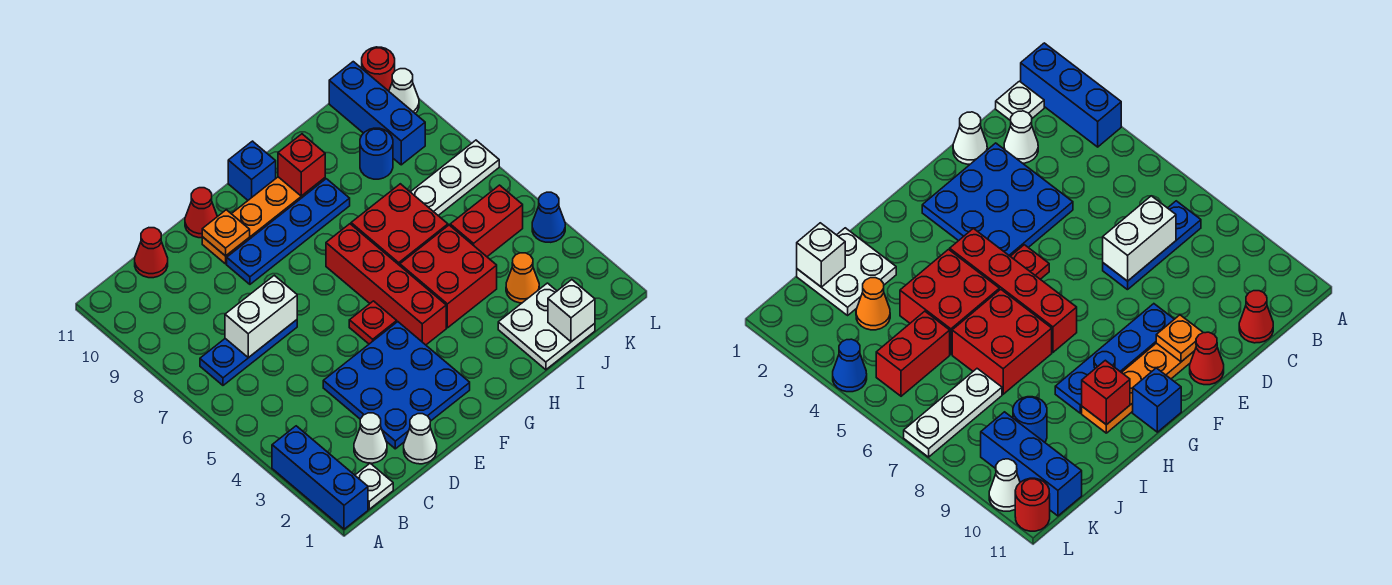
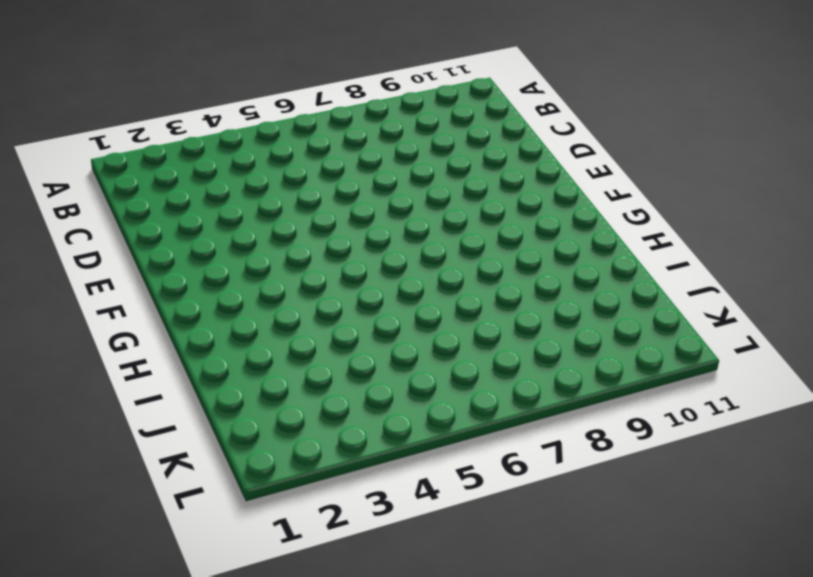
none -> blue brick A1:A3 level 1
none -> white plate B1 level 1
none -> blue plate B7:D7 level 1

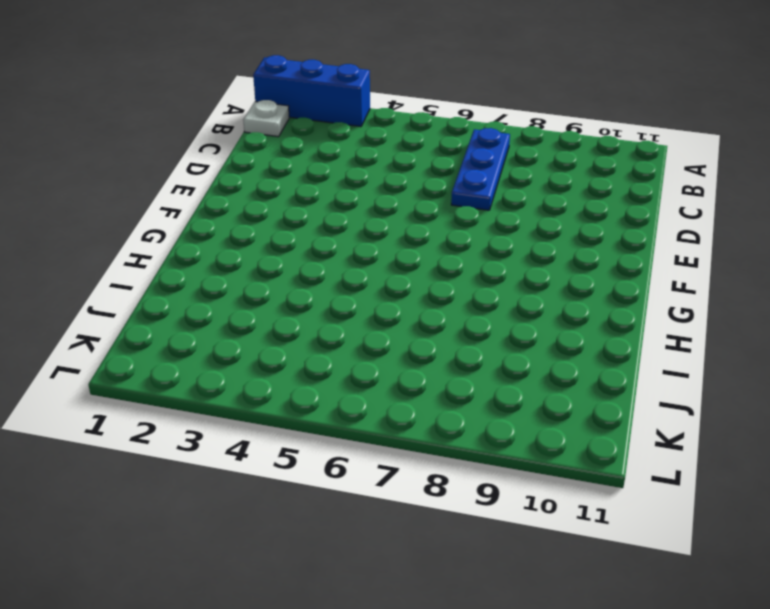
none -> white cone C2 level 1
none -> red cone C11 level 1
none -> white cone D1 level 1

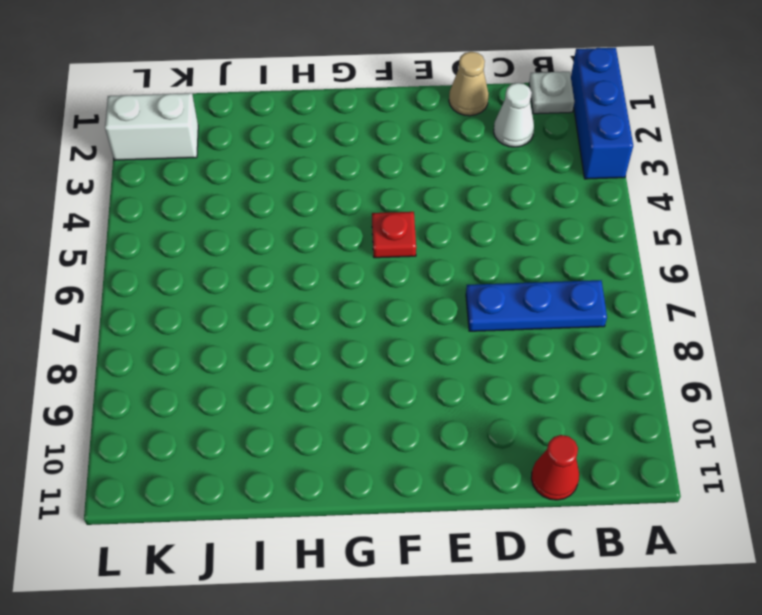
tan cone D1 level 1 -> white cone D1 level 1
white brick K2:L2 level 1 -> white brick C7:D7 level 2
none -> blue plate D2:F4 level 1
none -> blue plate E9:H9 level 1
none -> orange plate E10:H10 level 1

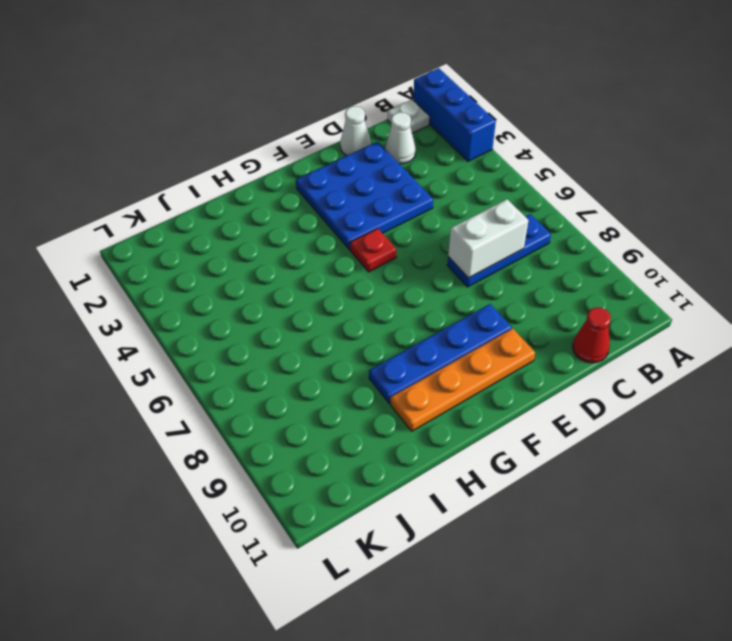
none -> red cone E11 level 1
none -> red brick G4:G7 level 1
none -> blue brick G11 level 1

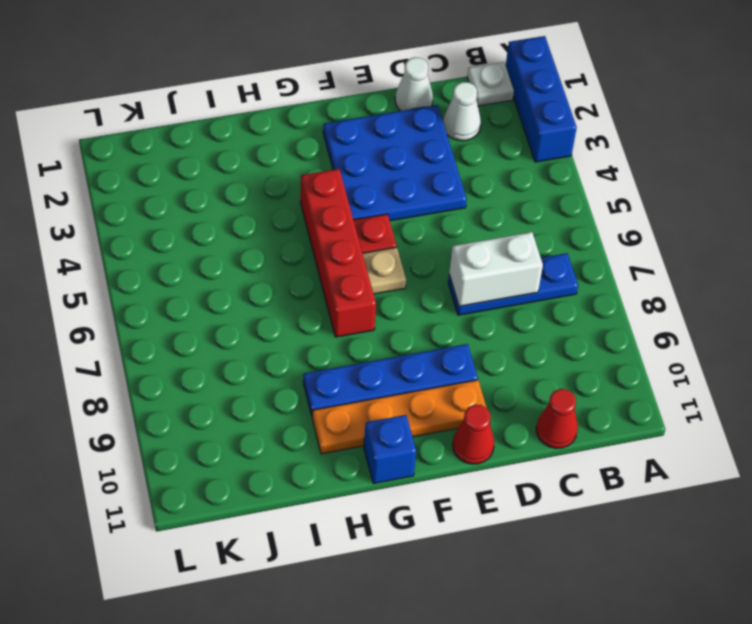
tan plate F6 level 1 -> none
none -> red brick H4:I5 level 1
none -> red brick H6:I7 level 1
none -> white plate I1:J2 level 1

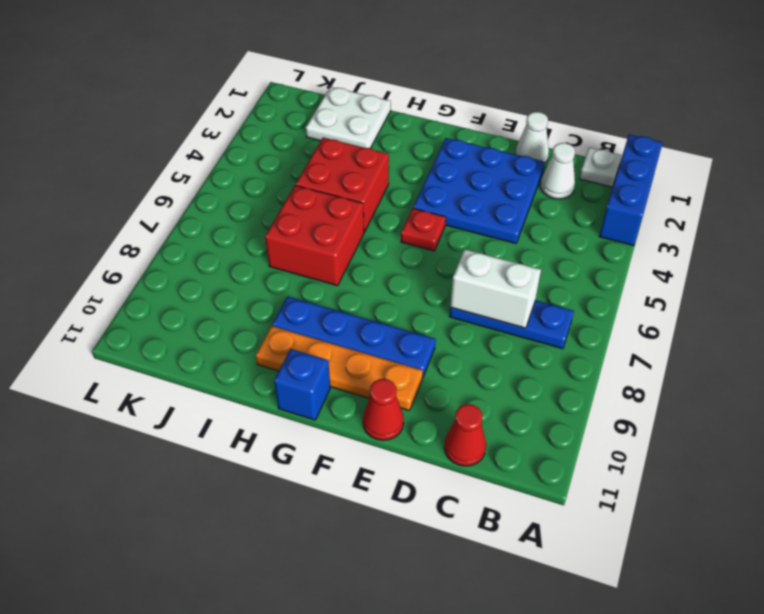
none -> red brick G4:G7 level 1
none -> orange cone J3 level 1
none -> red brick J5:K5 level 1

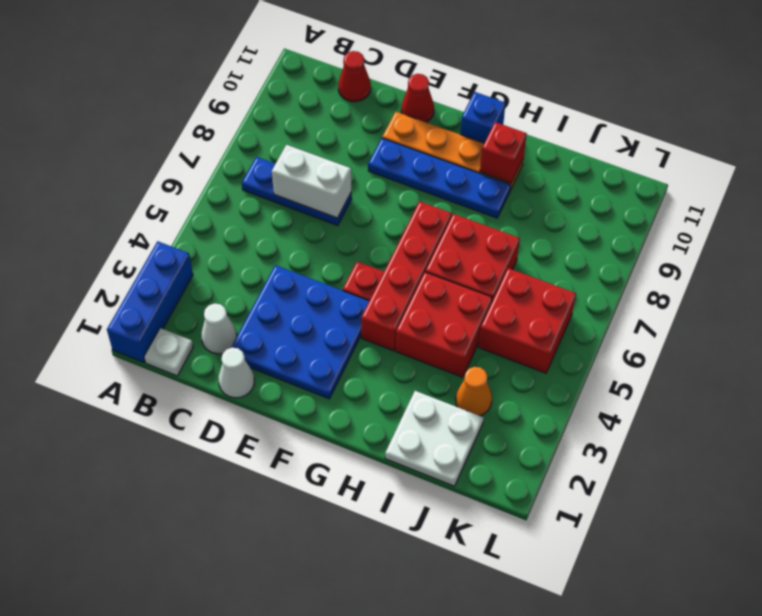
red brick J5:K6 level 1 -> red brick J5:K5 level 1
none -> white plate J7:L7 level 1
none -> blue round brick J9 level 1
none -> blue brick K9:K11 level 1

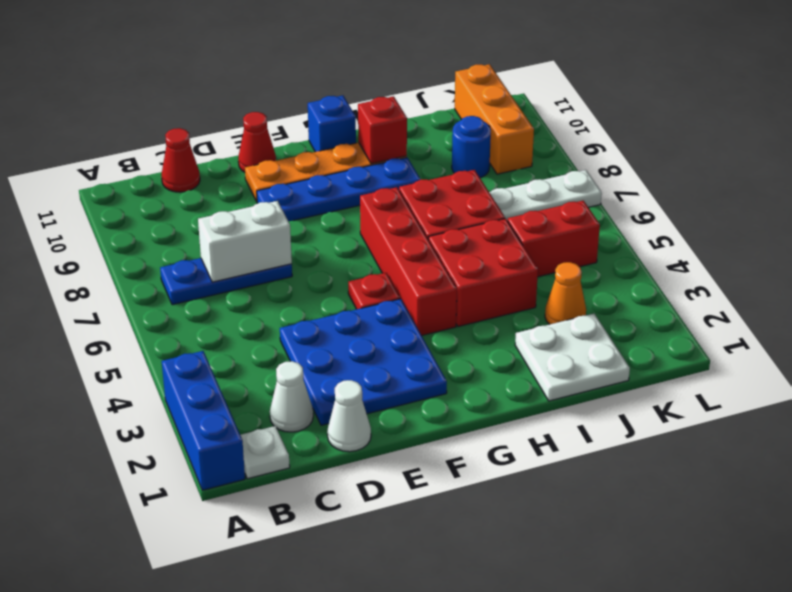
orange brick K9:K11 level 1 -> blue brick K9:K11 level 1
none -> blue cone L4 level 1
none -> white cone L10 level 1
none -> red round brick L11 level 1

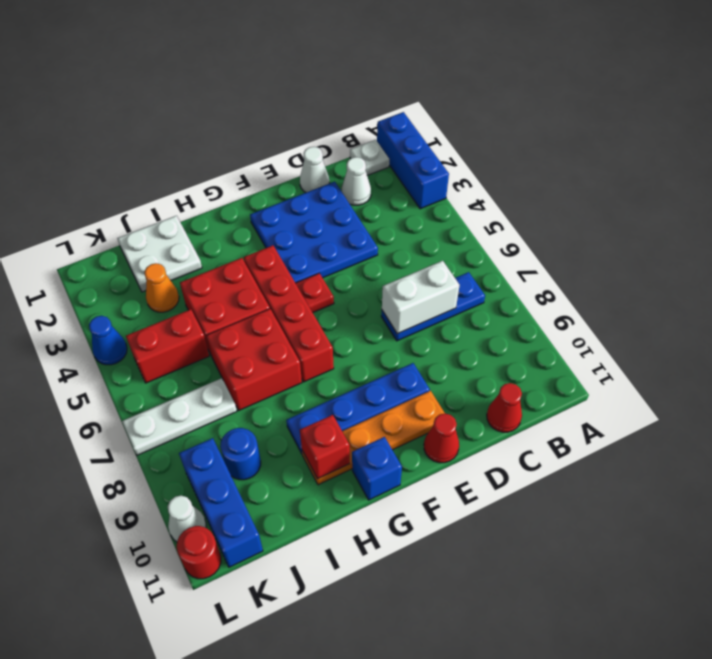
none -> orange plate E10 level 2
none -> white brick J1 level 2

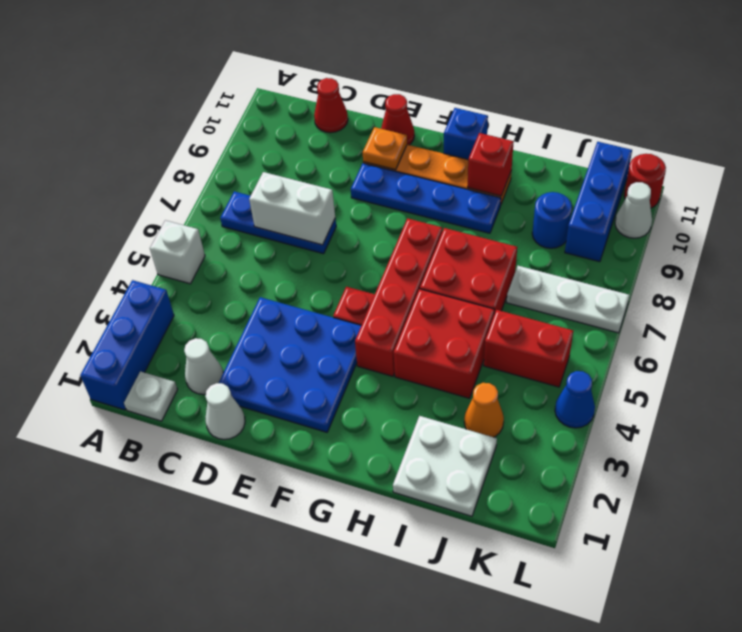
white brick A5 level 1 -> white brick J1 level 2

